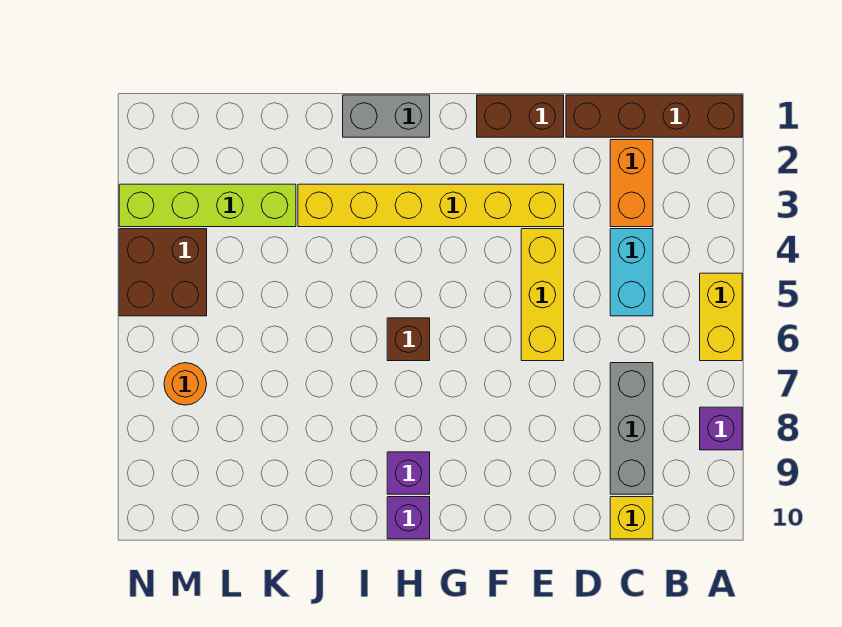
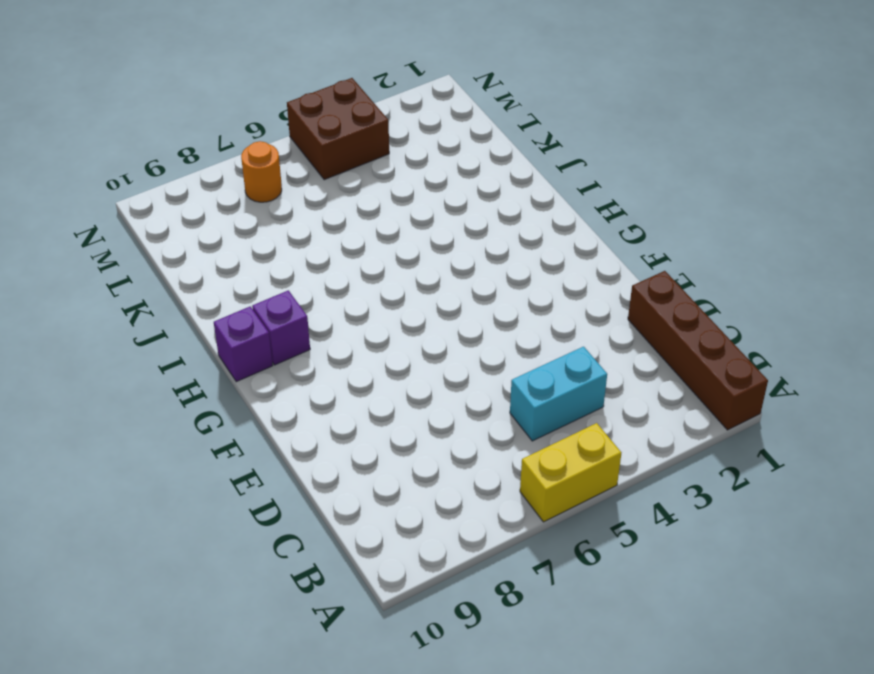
none -> purple brick A8 level 1
none -> orange brick C2:C3 level 1
none -> grey brick C7:C9 level 1

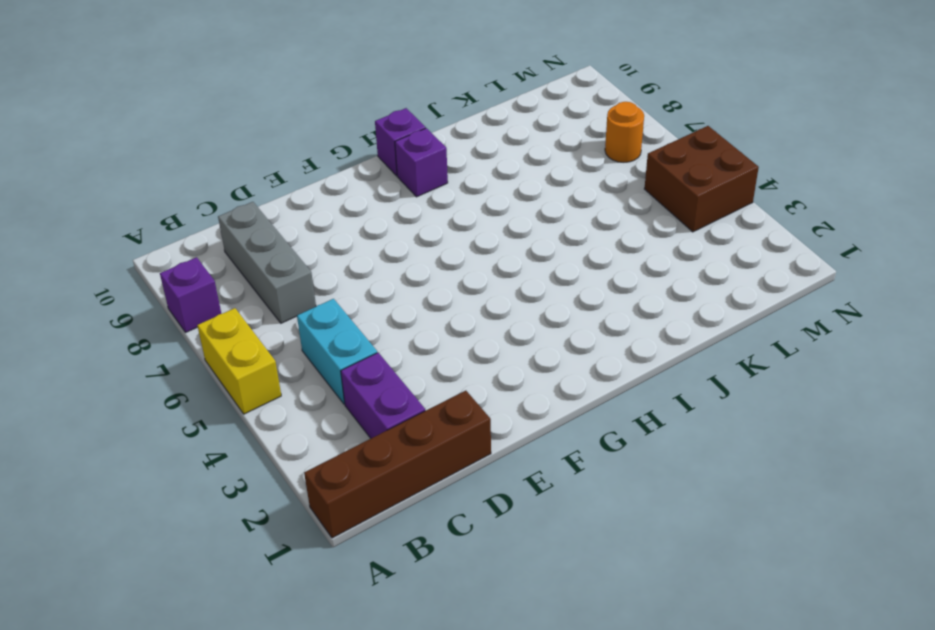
purple brick C2:C3 level 1 -> orange brick C2:C3 level 1
none -> yellow brick C10 level 1
none -> brown brick E1:F1 level 1
none -> yellow brick E3:J3 level 1

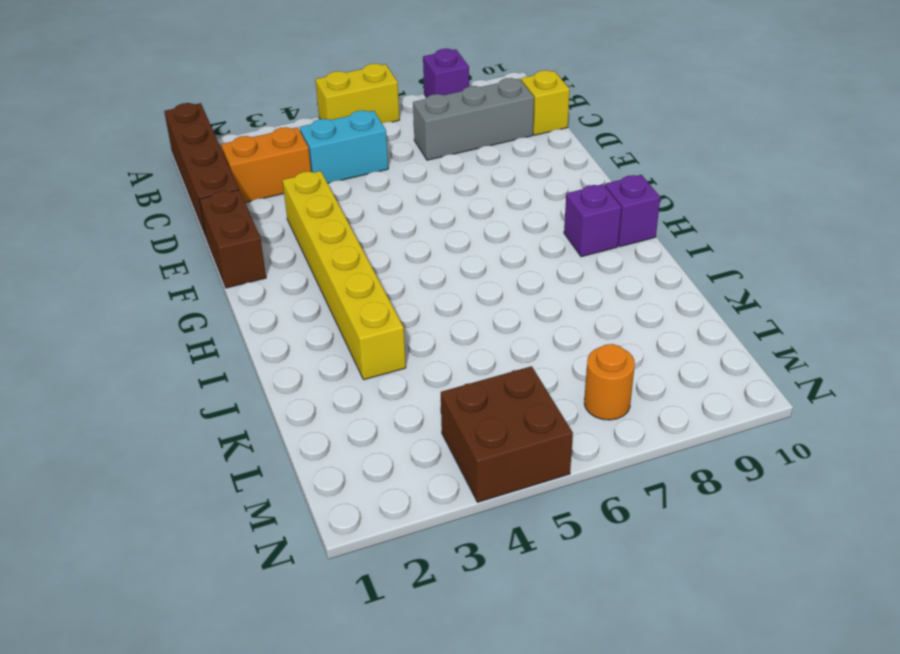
none -> yellow brick E4:E6 level 1
none -> grey brick H1:I1 level 1
none -> brown brick H6 level 1

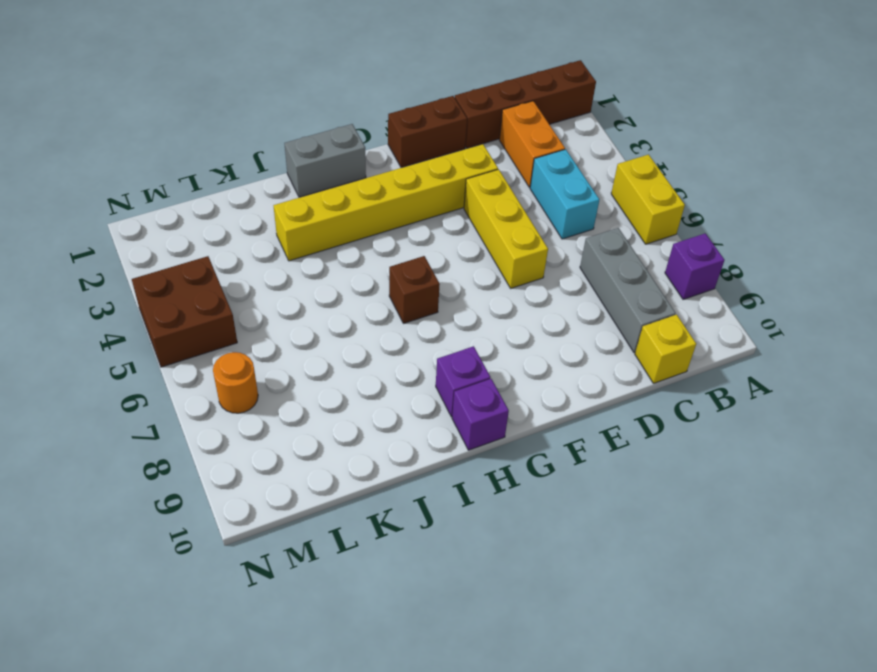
none -> lime brick K3:N3 level 1

